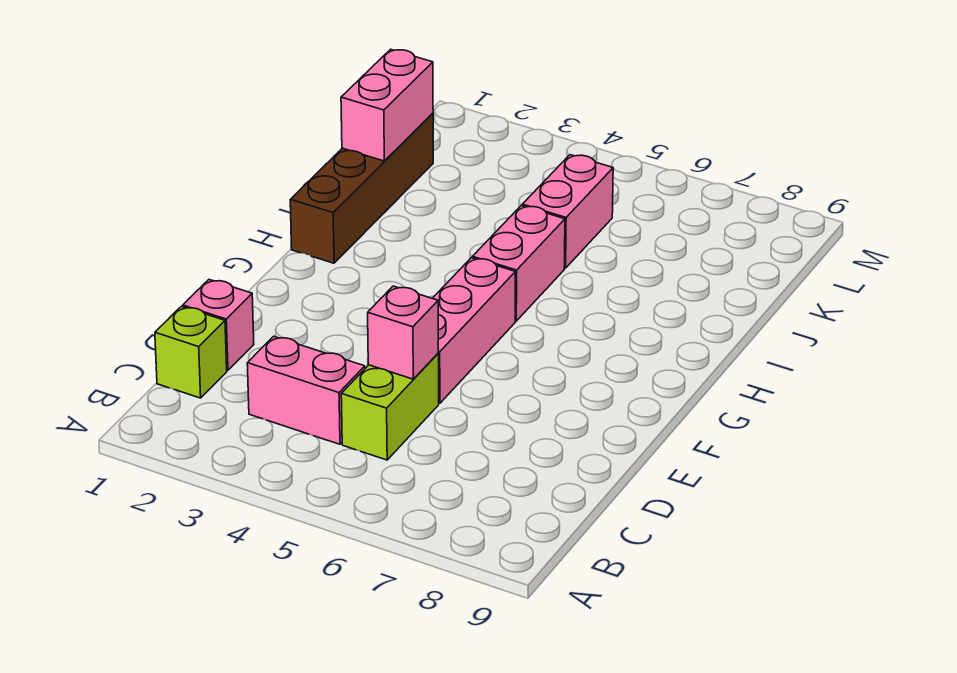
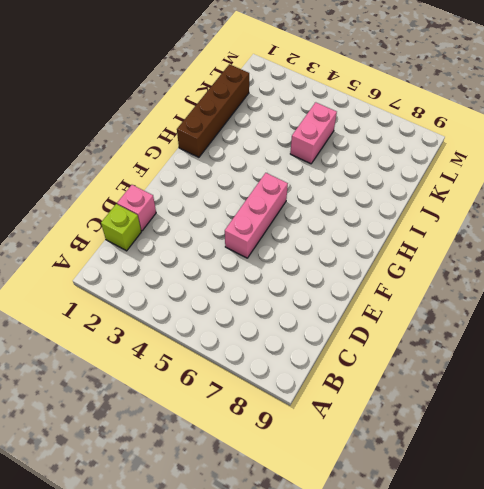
none -> pink brick C3:C4 level 1
none -> lime brick C5:D5 level 1

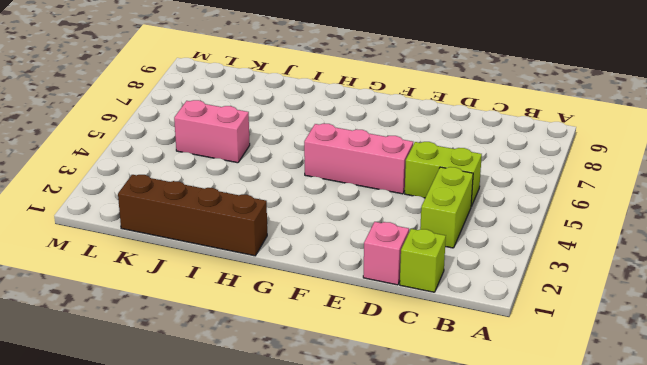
lime brick C3:C4 level 1 -> pink brick C3:C4 level 1
none -> pink brick H5:I5 level 1
none -> pink brick D5 level 2

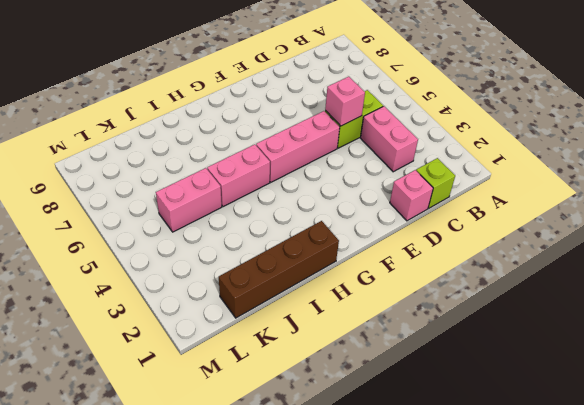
none -> pink brick J1:K1 level 2

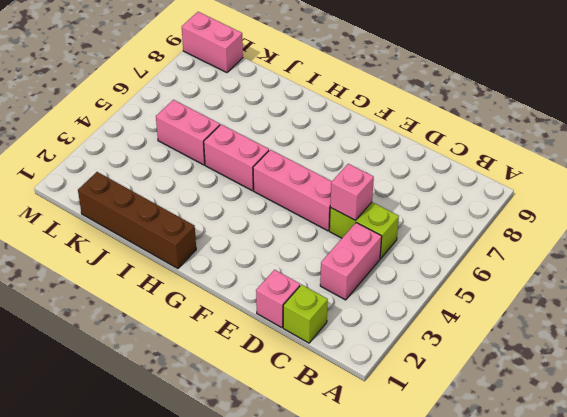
pink brick L9:M9 level 1 -> pink brick J1:K1 level 2

